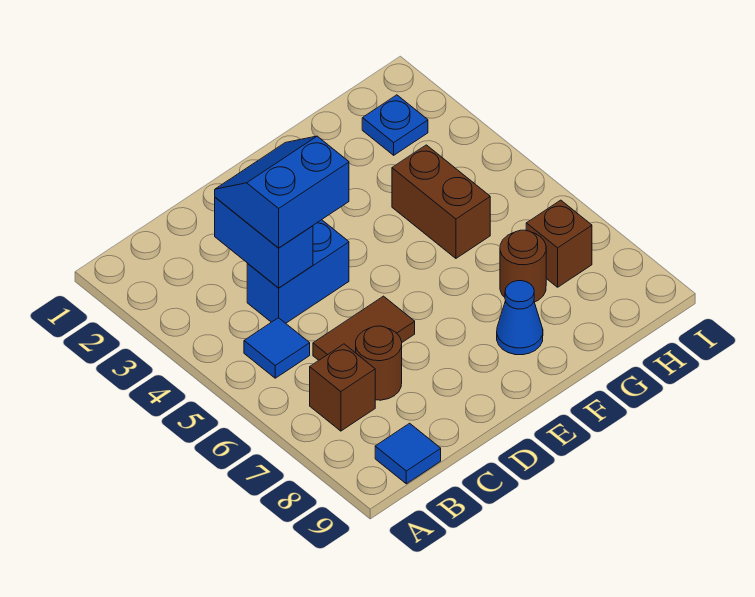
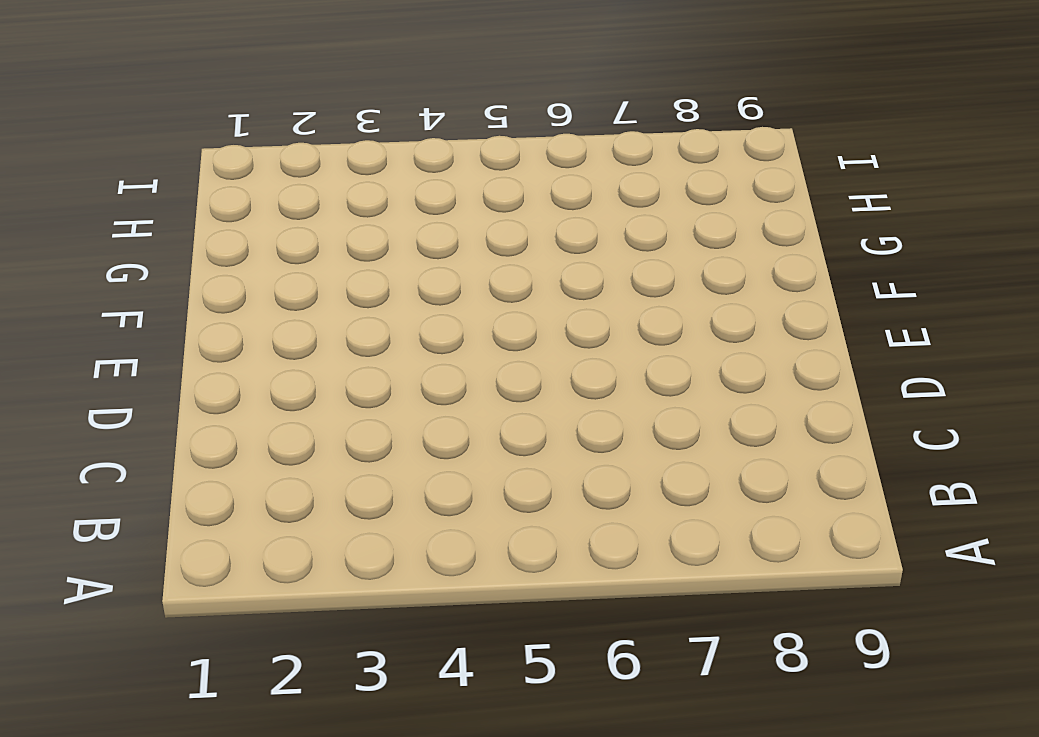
none -> blue tile B5 level 1
none -> brown brick B7 level 1
none -> blue tile B9 level 1

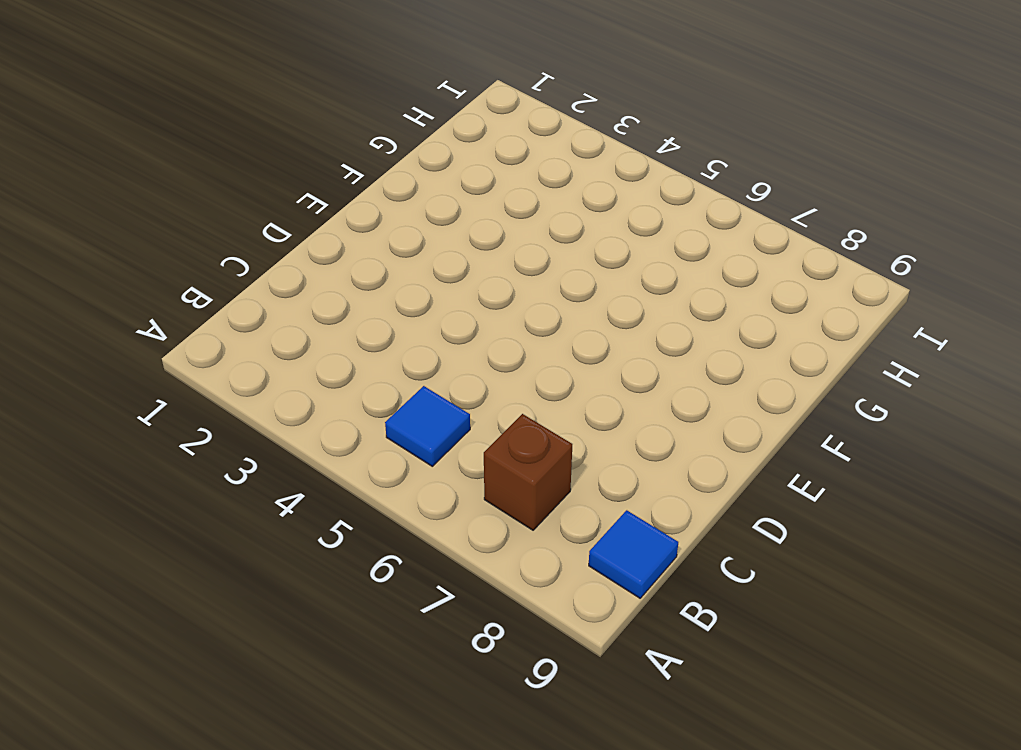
none -> blue brick C4:D4 level 1
none -> brown tile C6:D6 level 1
none -> brown round brick C7 level 1

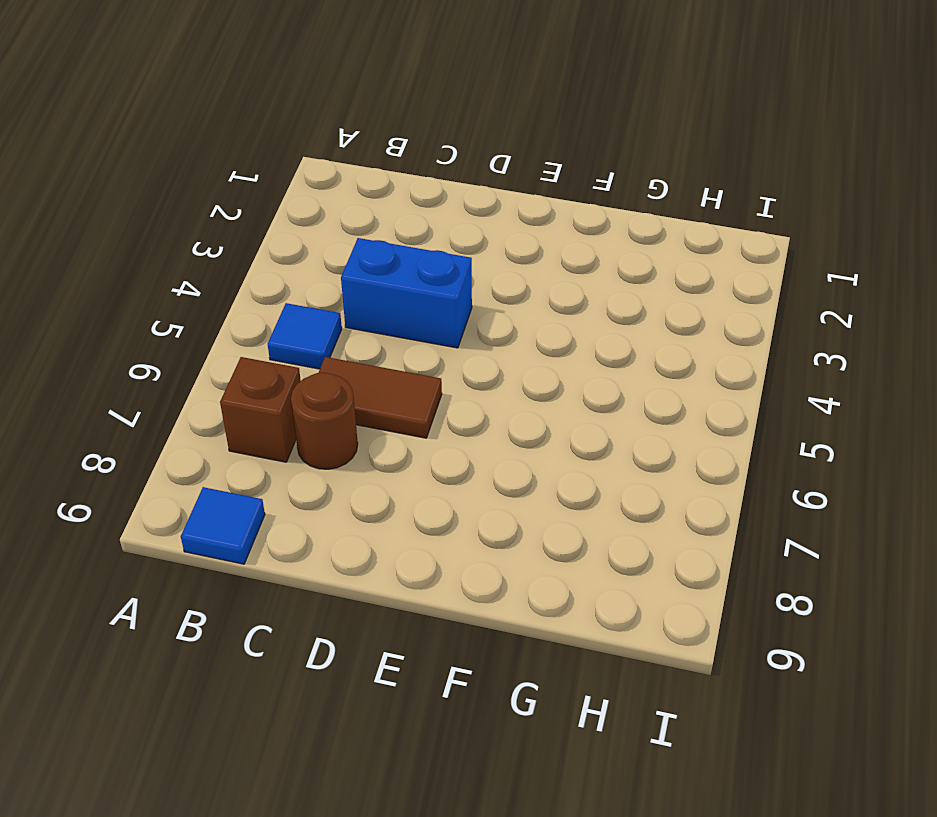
none -> blue cone F8 level 1
none -> brown brick G4:G5 level 1
none -> brown round brick G7 level 1

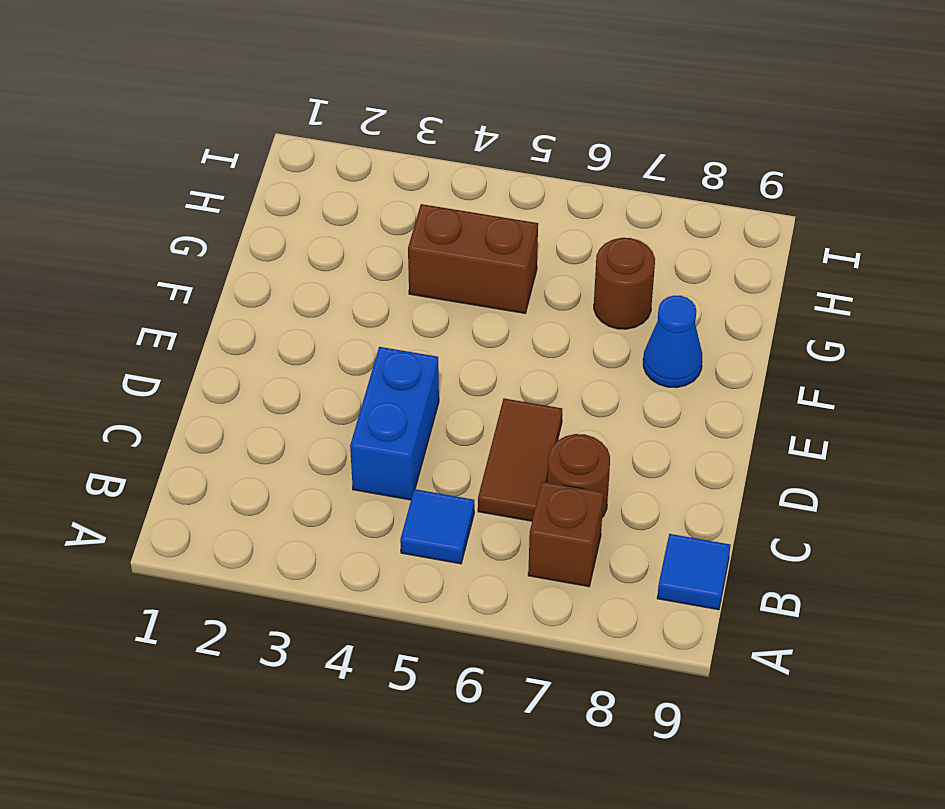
none -> blue plate H2 level 1
none -> brown brick H7 level 1
none -> blue brick C3:C4 level 2

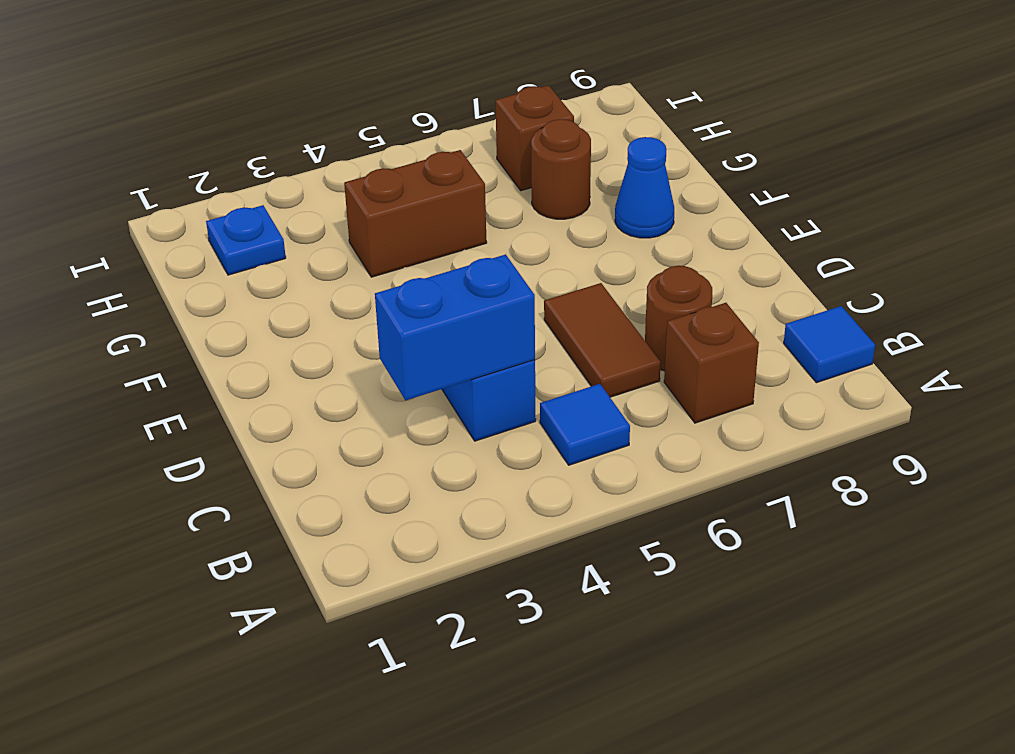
none -> blue slope C3:D4 level 3 top 4

